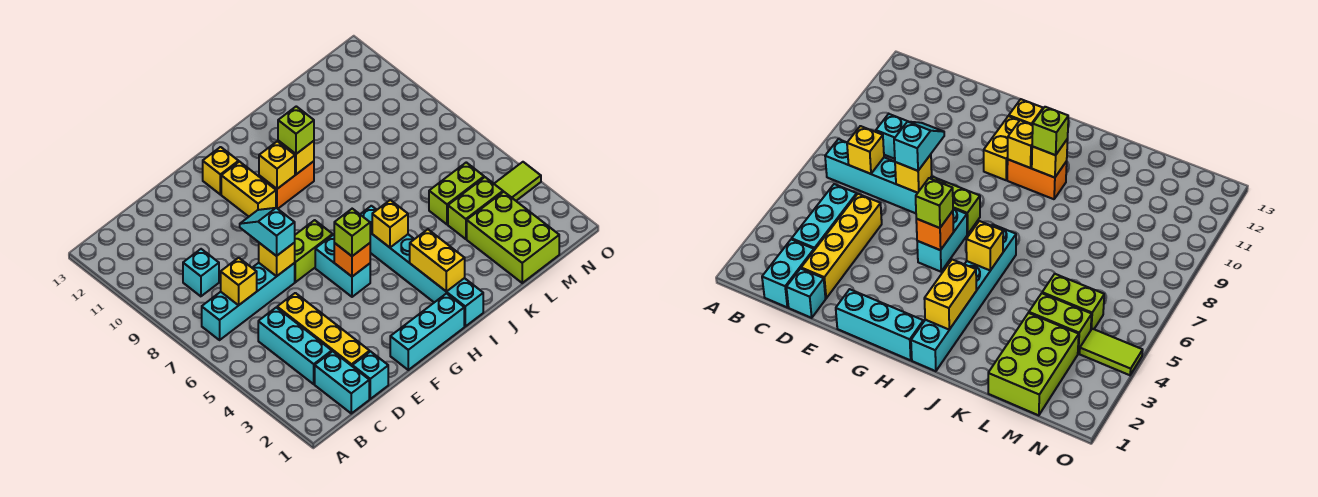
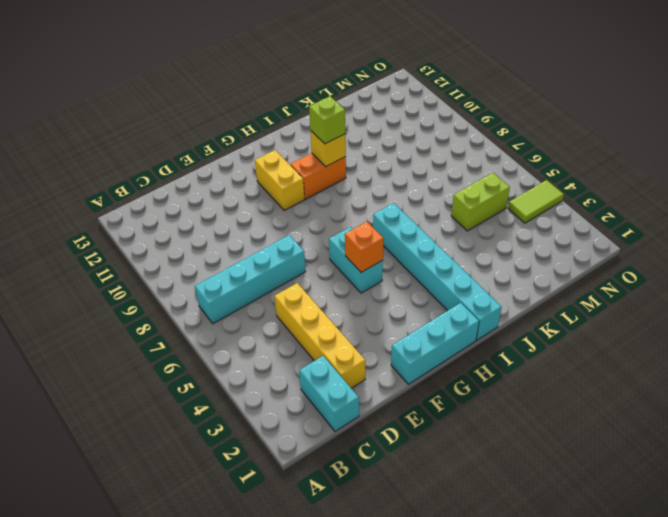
none -> cyan brick C3:C5 level 1
none -> cyan brick C9 level 1
none -> cyan brick D1 level 1

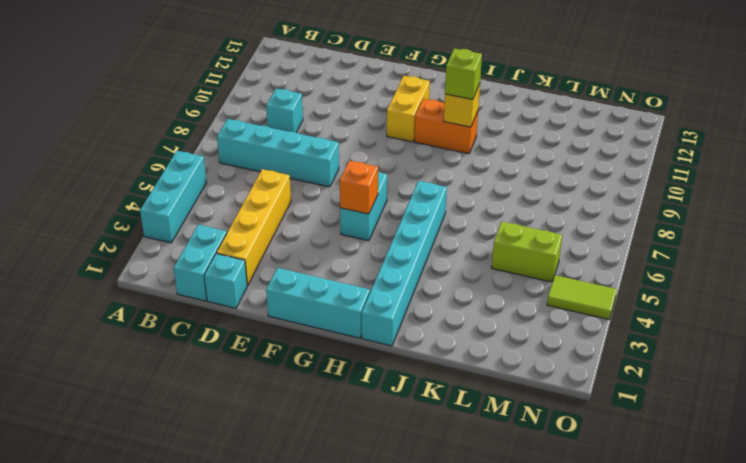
cyan brick A3:A5 level 1 -> cyan brick C3:C5 level 1
none -> lime brick F7:G7 level 1
none -> yellow brick G12 level 1
none -> lime brick L1:M3 level 1

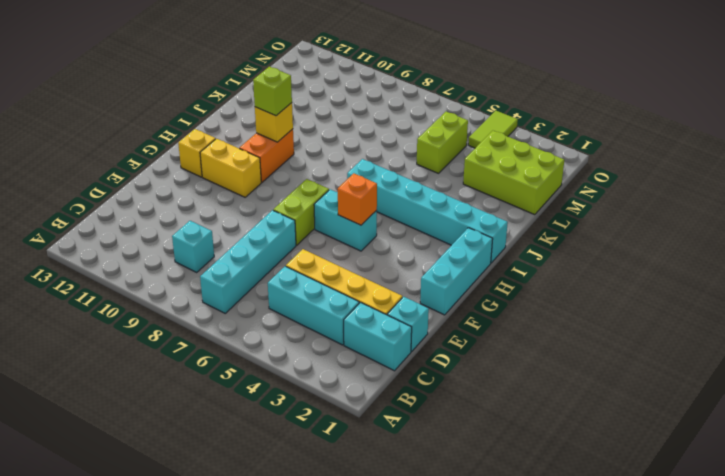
none -> lime brick L4:M4 level 1
none -> yellow brick C7 level 2
none -> yellow brick E7 level 2

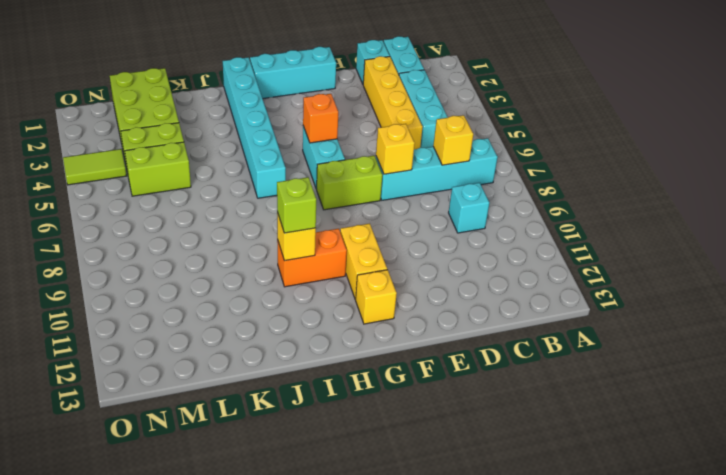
none -> yellow brick H10 level 2
none -> yellow brick I2:I3 level 2
none -> yellow brick I5 level 2

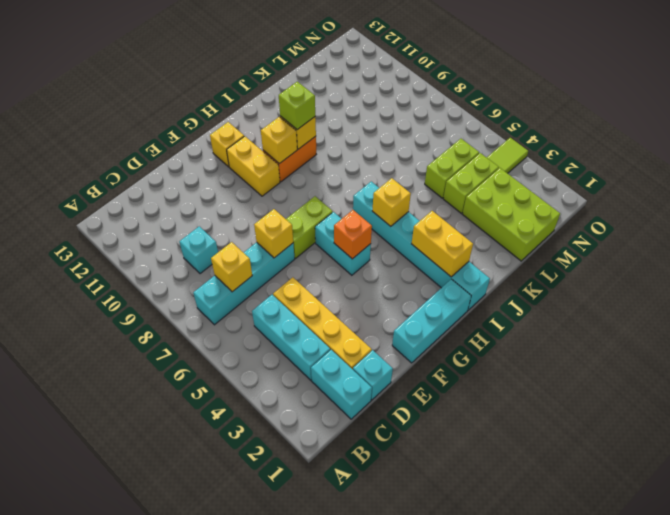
none -> cyan slope E7:E8 level 3 top 7
none -> lime brick G5 level 3

